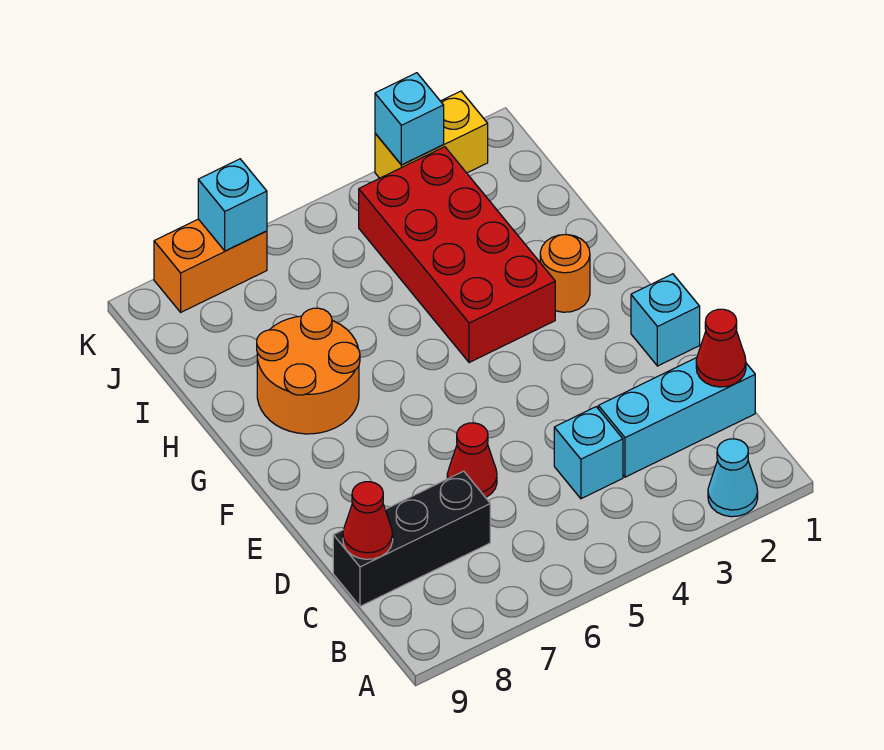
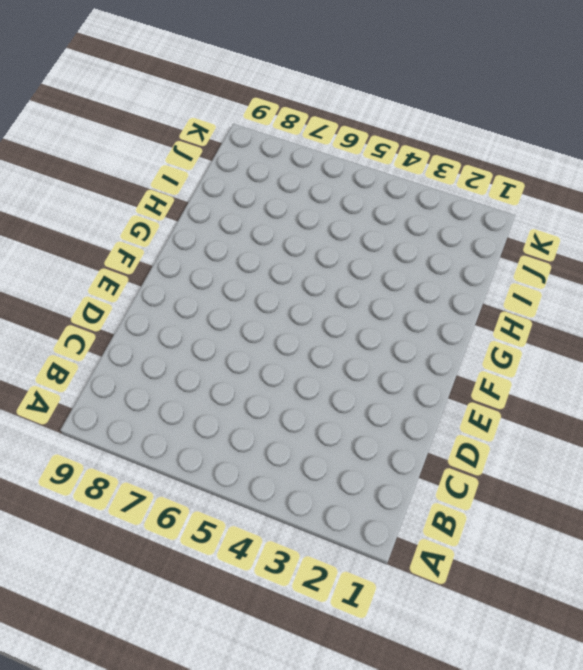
none -> cyan cone A2 level 1
none -> cyan brick C1:C3 level 1
none -> cyan brick C4 level 1

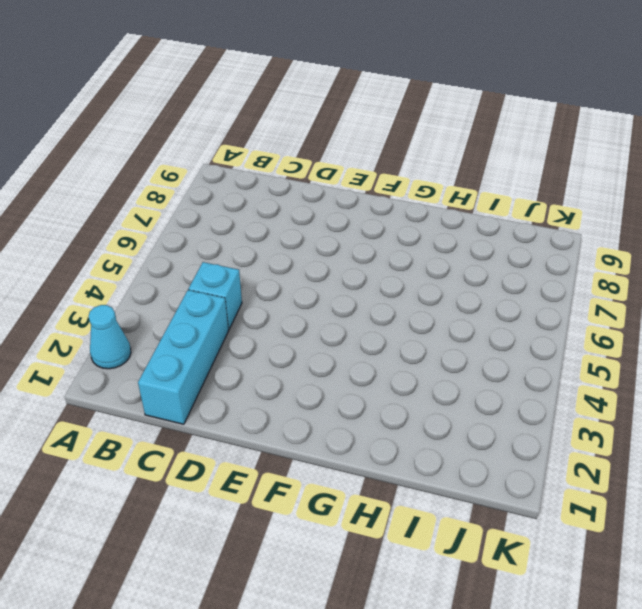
none -> black brick C7:C9 level 1
none -> red cone D6 level 1
none -> cyan brick E1 level 1

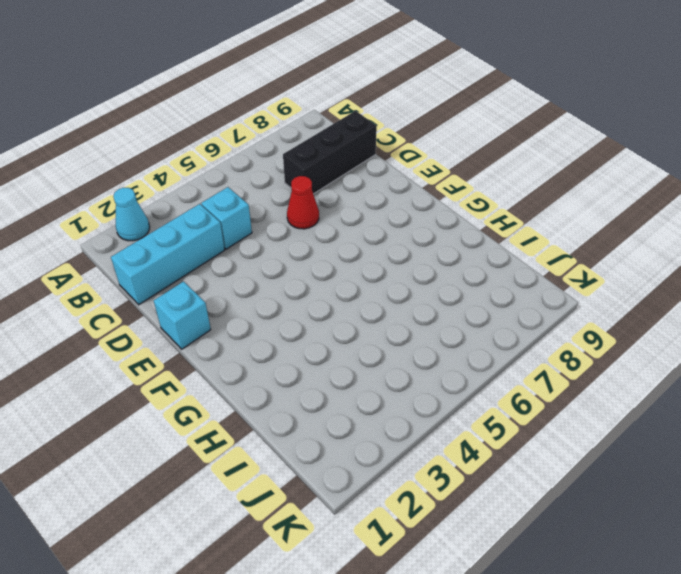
none -> orange round brick G2 level 1
none -> red brick G3:J4 level 1
none -> orange round brick G7:H8 level 1

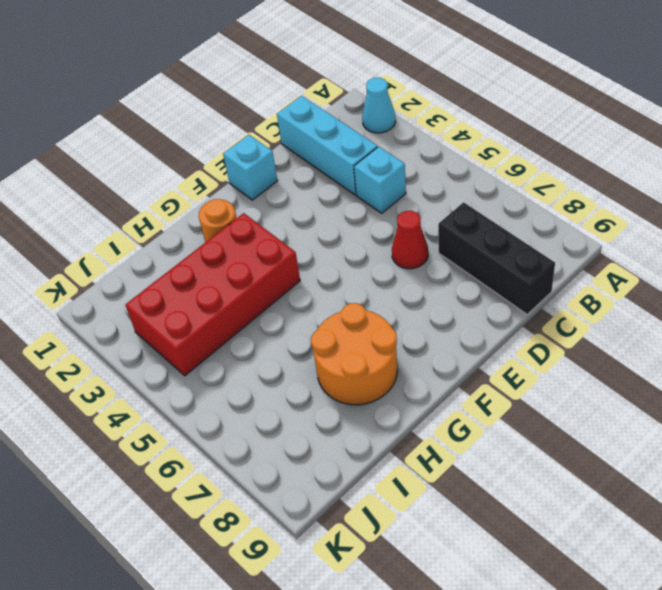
none -> yellow brick K2:K3 level 1
none -> orange brick K7:K8 level 1
none -> red cone C1 level 2

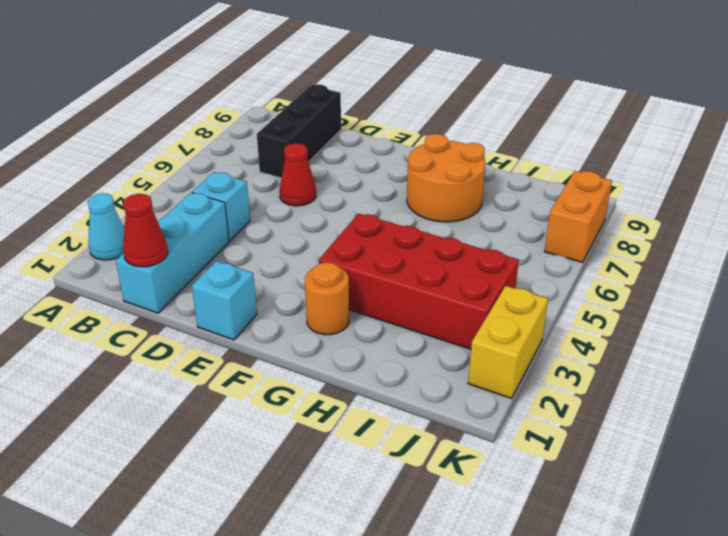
none -> red cone C9 level 2
none -> cyan brick K3 level 2
none -> cyan brick K7 level 2

